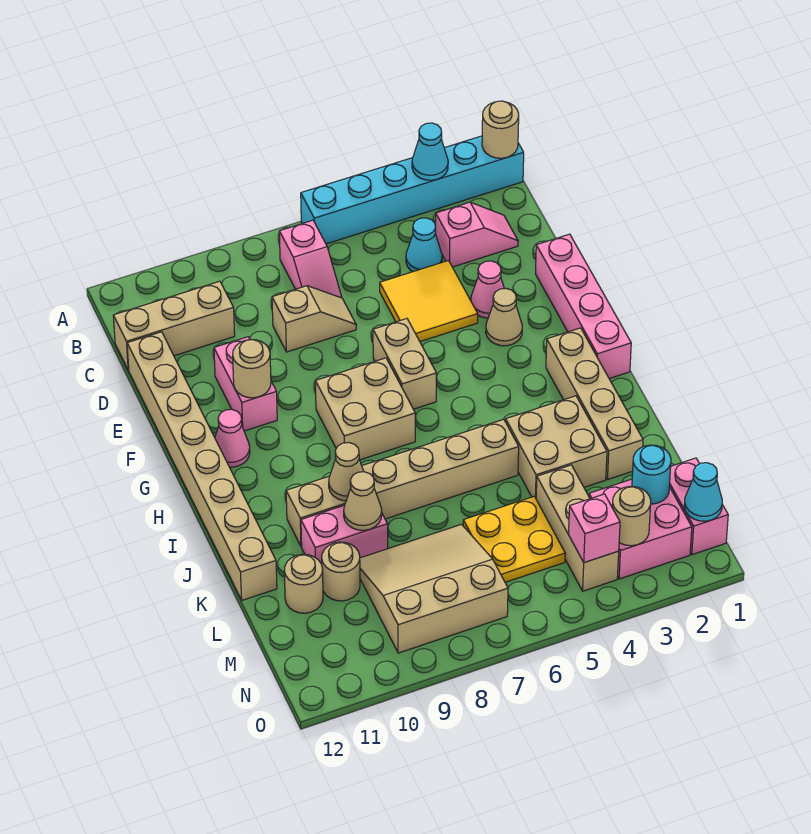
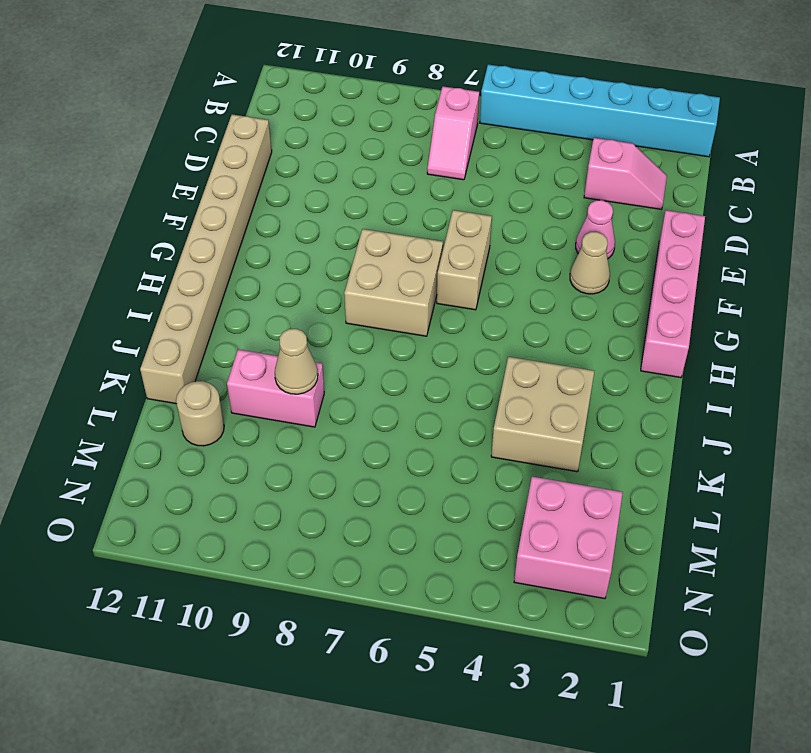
none -> cyan cone C4 level 1
none -> tan brick C10:C12 level 1
none -> yellow tile D4:E5 level 1
none -> tan slope D7:D8 level 1 top 8

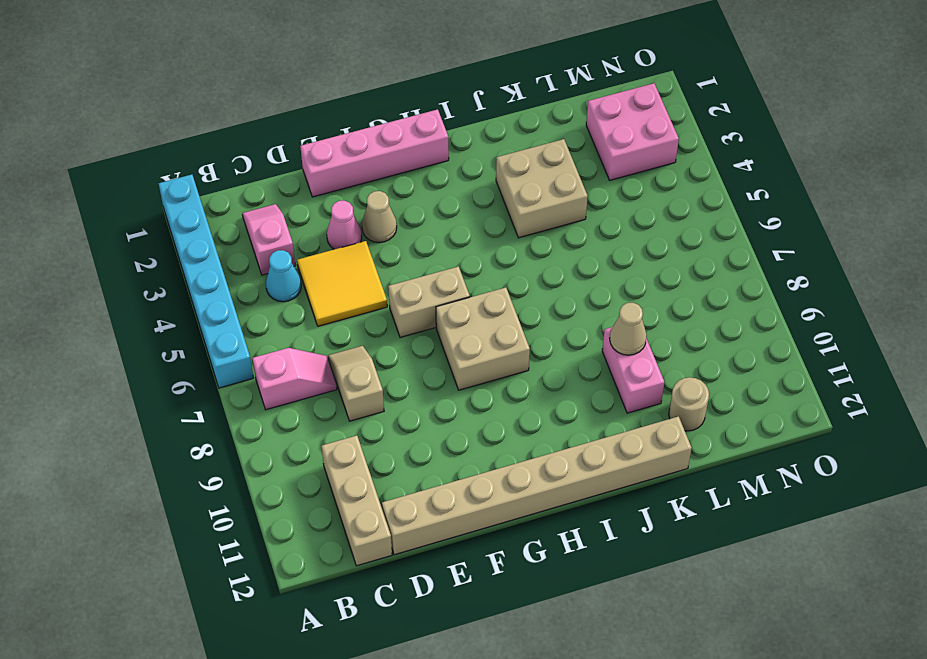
none -> pink brick E10:F10 level 1
none -> pink cone G11 level 1
none -> tan brick H2:K2 level 1
none -> tan brick J5:J10 level 1

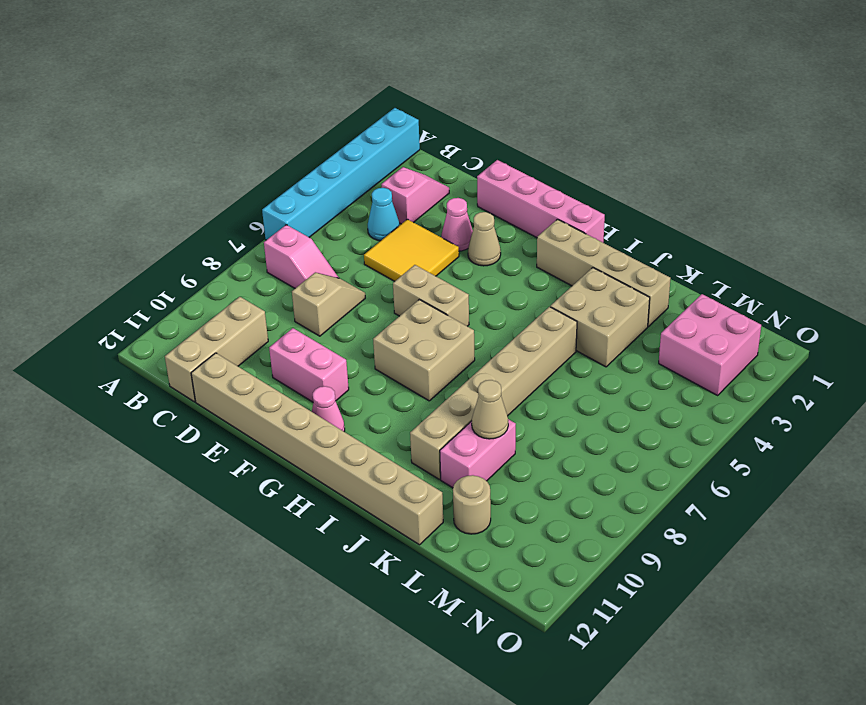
none -> tan brick L4:N4 level 1
none -> yellow plate L5:M6 level 1
none -> tan slope L7:N9 level 1 top N
none -> tan round brick L10 level 1

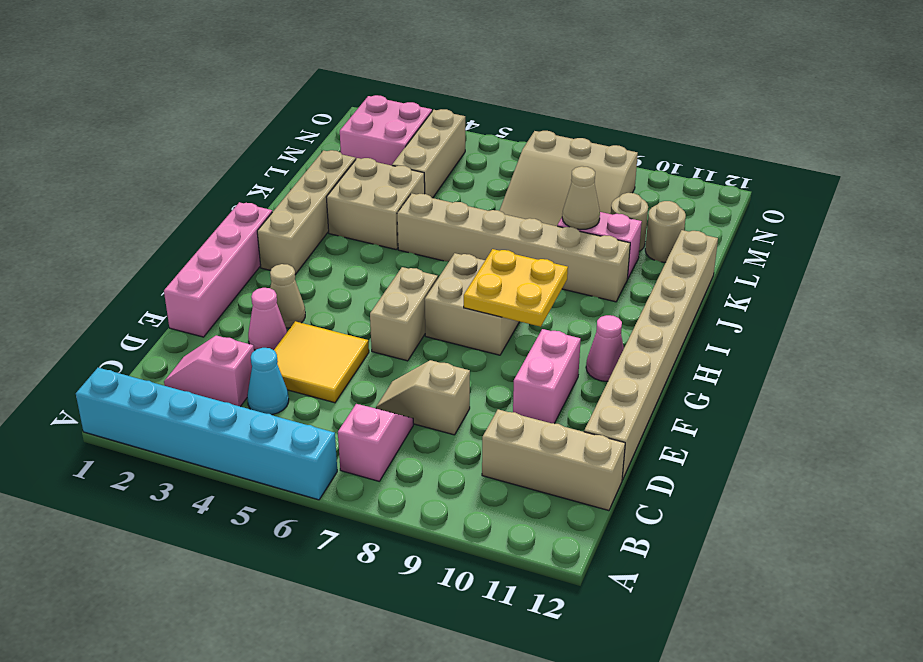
yellow plate G8:H9 level 2 -> yellow plate L5:M6 level 1
none -> pink brick M1:N1 level 1
none -> tan round brick A1 level 2
none -> cyan cone A3 level 2
none -> tan round brick F10 level 2

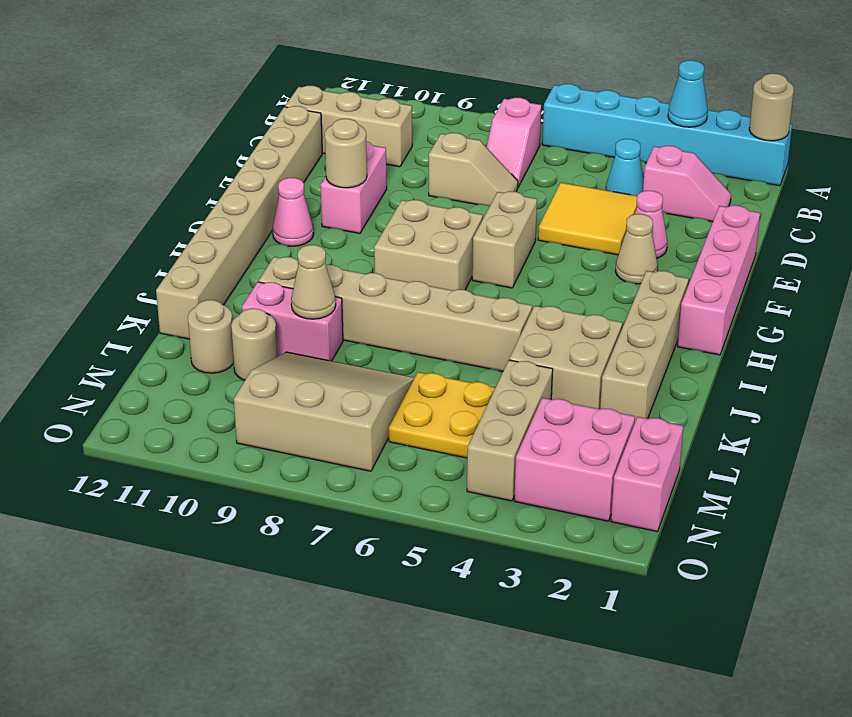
none -> tan cone J9 level 2
none -> cyan round brick M2 level 2
none -> cyan cone N1 level 2
none -> tan round brick N3 level 2

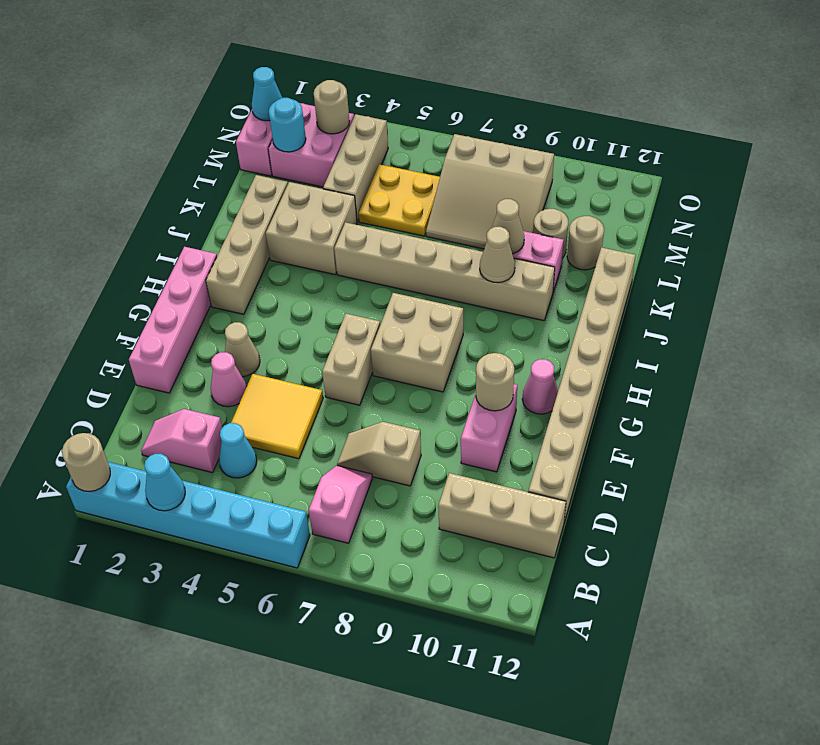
none -> pink brick N4 level 2

